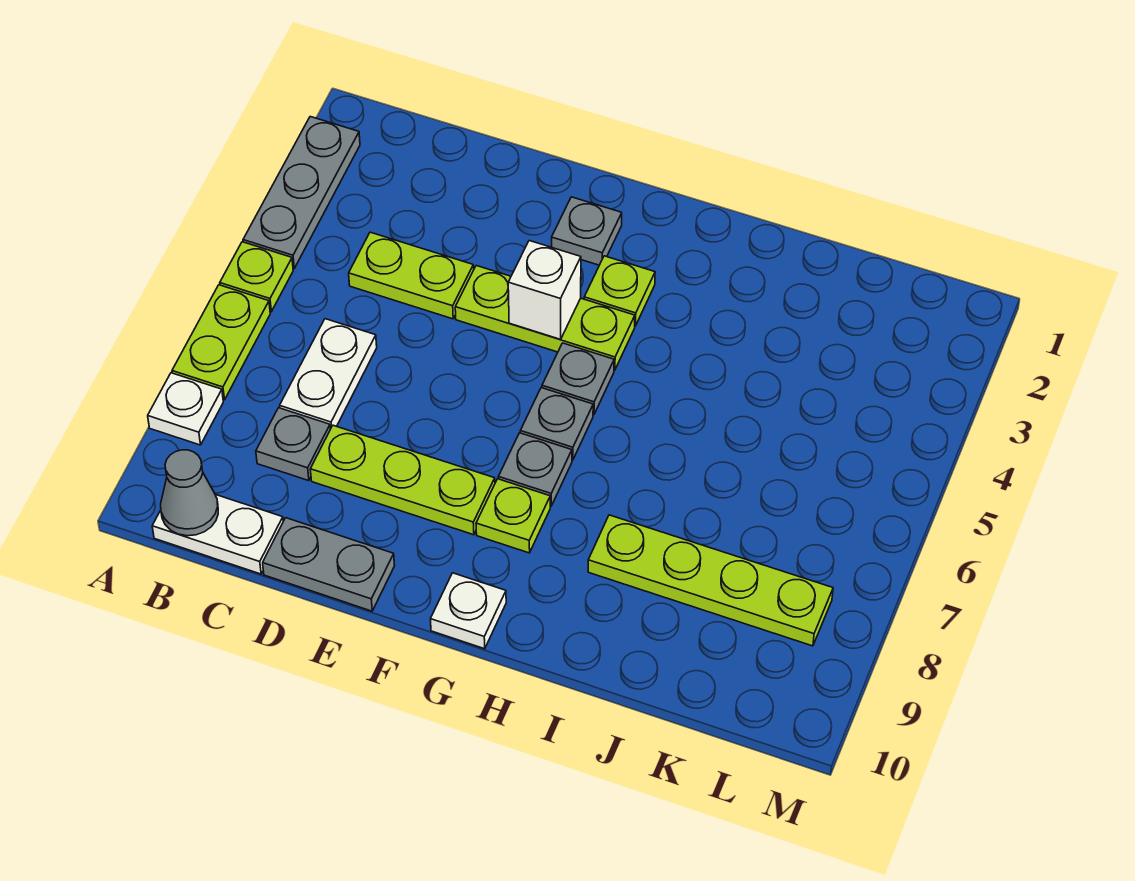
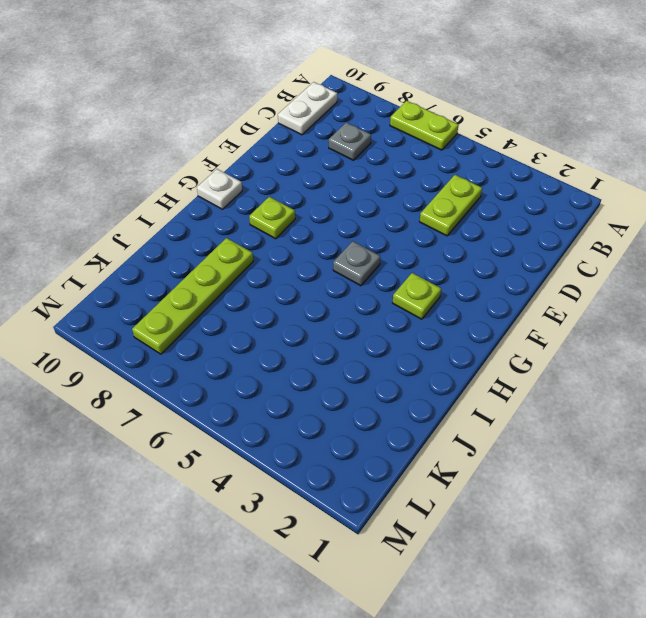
none -> grey plate A2:A4 level 1
none -> lime plate A5 level 1
none -> white plate A8 level 1

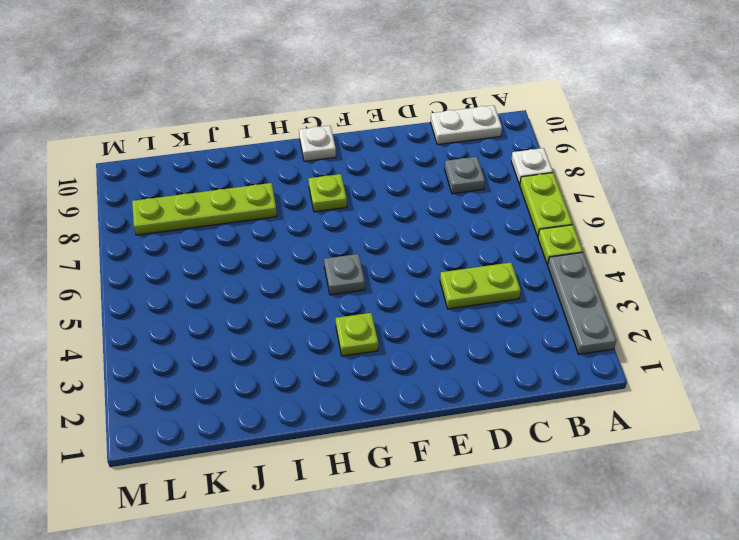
none -> white plate C6:C7 level 1
none -> lime plate D8:F8 level 1
none -> grey plate D10:E10 level 1

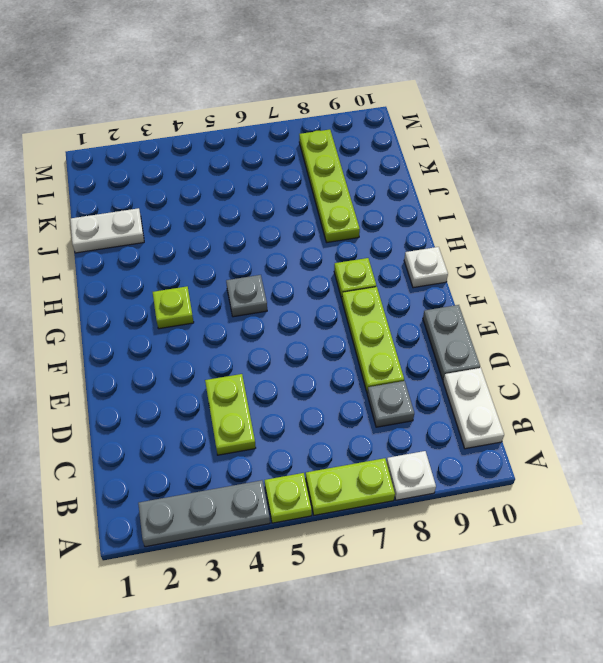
white plate J1:J2 level 1 -> white plate C6:C7 level 1
none -> lime plate E4:G4 level 1
none -> grey plate F2 level 1
none -> grey plate G6 level 1

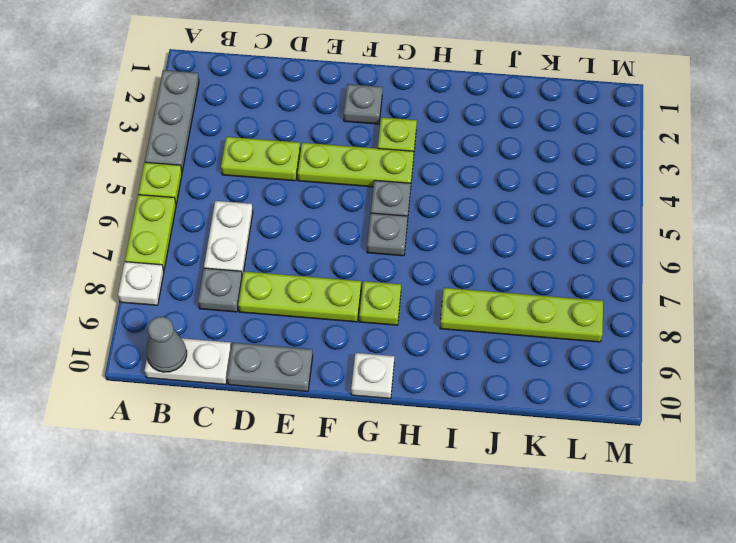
none -> grey plate G7 level 1
none -> white brick F4 level 2

